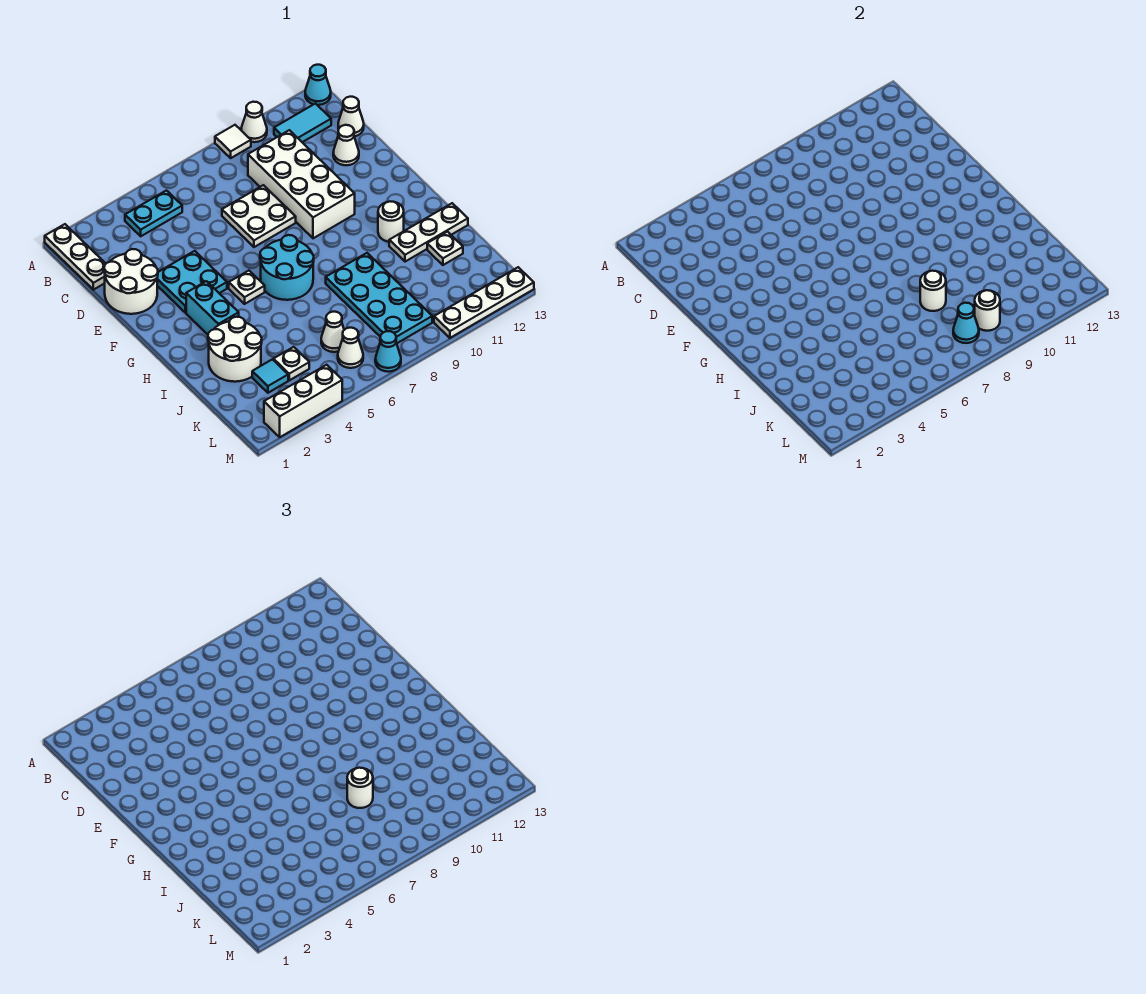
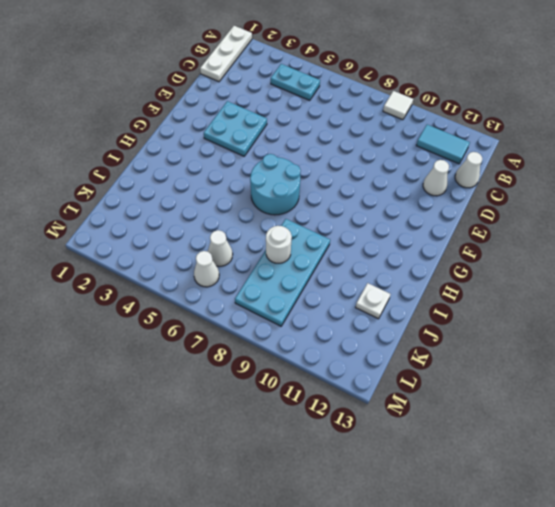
none -> white cone A10 level 1
none -> cyan cone A13 level 1
none -> white brick C9:F10 level 1
none -> white round brick D1:E2 level 1

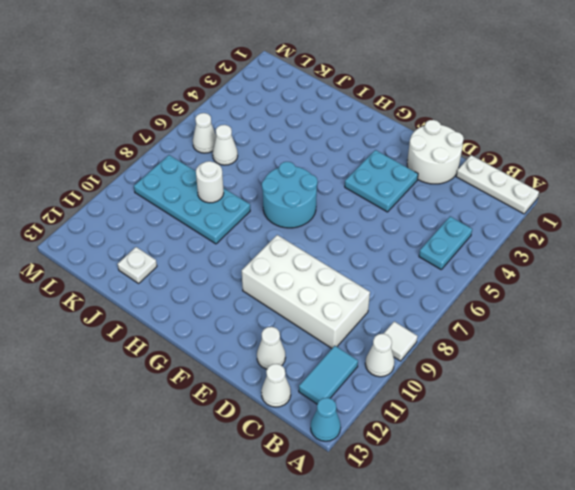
none -> white plate D7:E8 level 1
none -> cyan brick G3:H3 level 1
none -> white plate G5 level 1
none -> white round brick H11 level 1

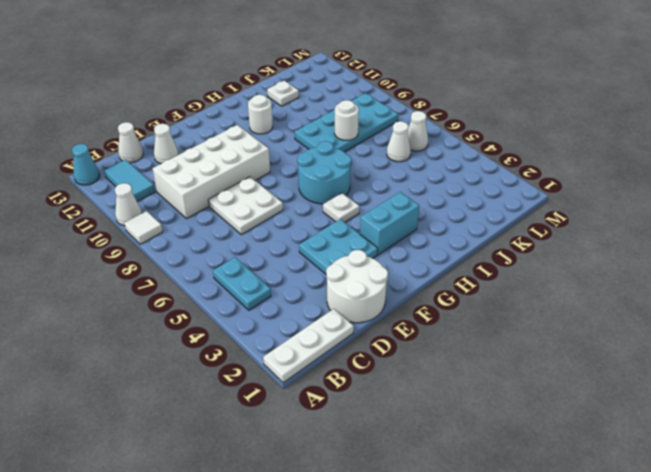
none -> white round brick I2:J3 level 1
none -> white plate I11:I13 level 1
none -> cyan tile K3 level 1
none -> white plate K4 level 1

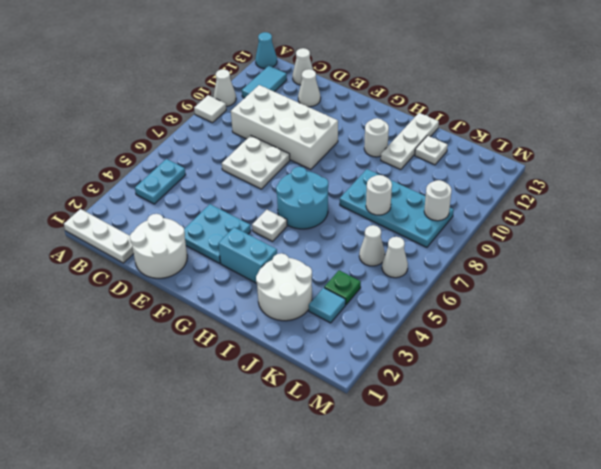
green plate K4 level 1 -> white plate K4 level 1
none -> white brick M2:M4 level 1
none -> cyan cone M7 level 1
none -> white plate M10:M13 level 1
none -> cyan cone L8 level 2

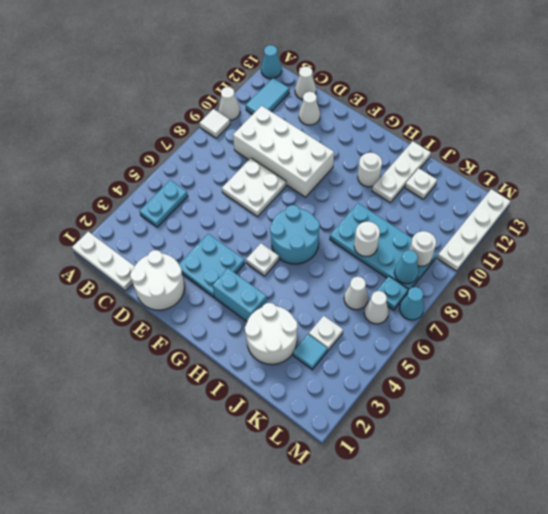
cyan plate L7 level 1 -> none
none -> white brick M2:M4 level 1
none -> white round brick J8 level 3

